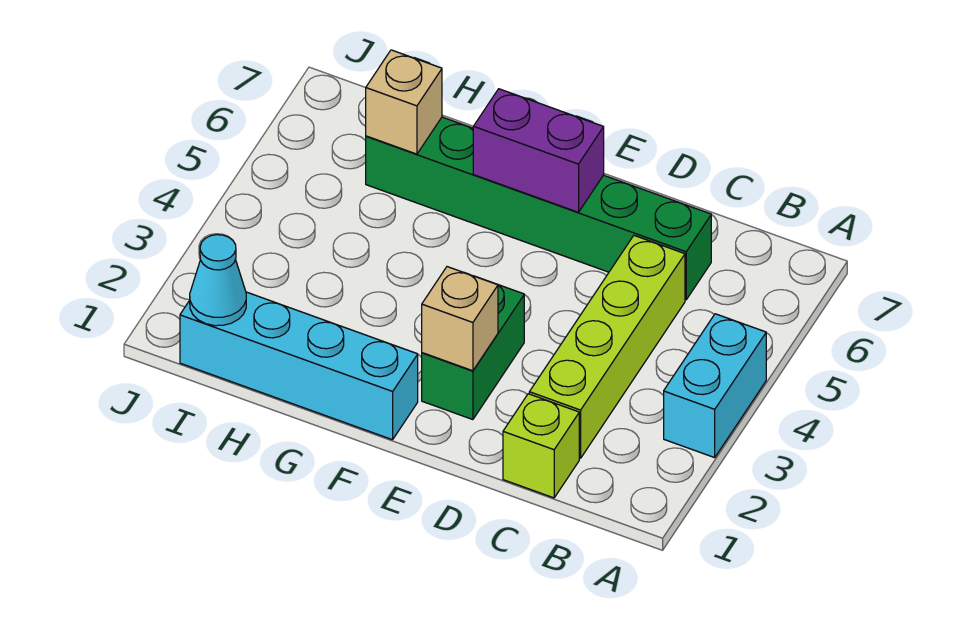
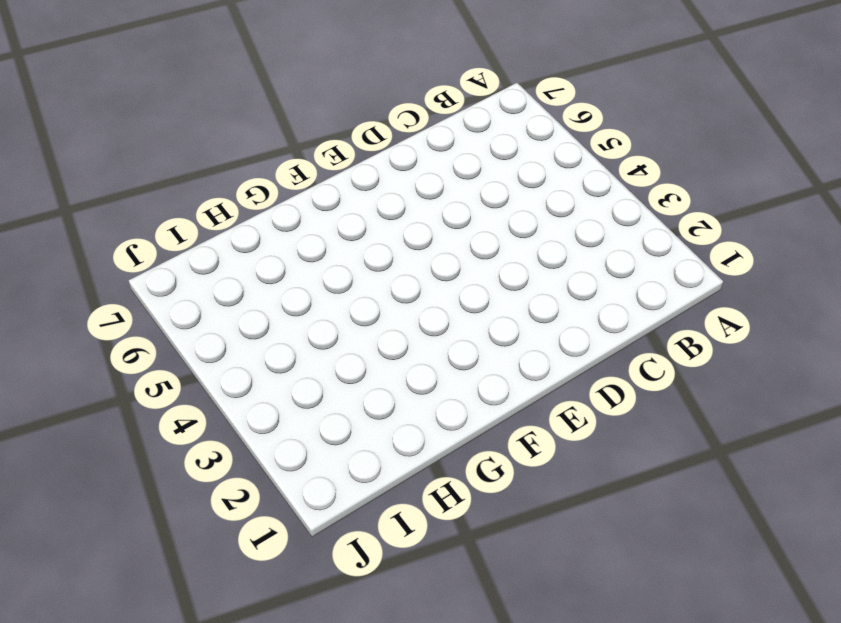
none -> cyan brick A3:A4 level 1
none -> lime brick C1 level 1

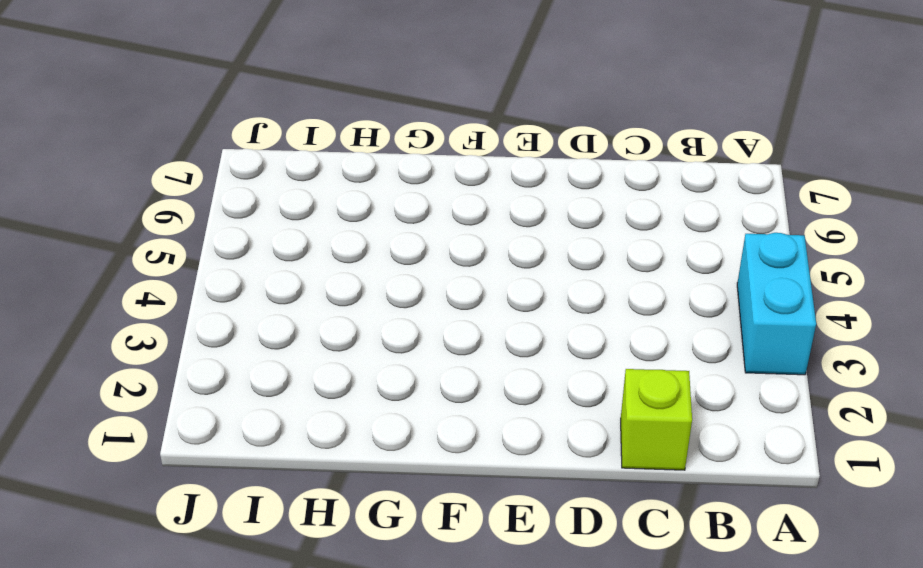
none -> lime brick C2:C5 level 1
none -> green brick C6:H6 level 1

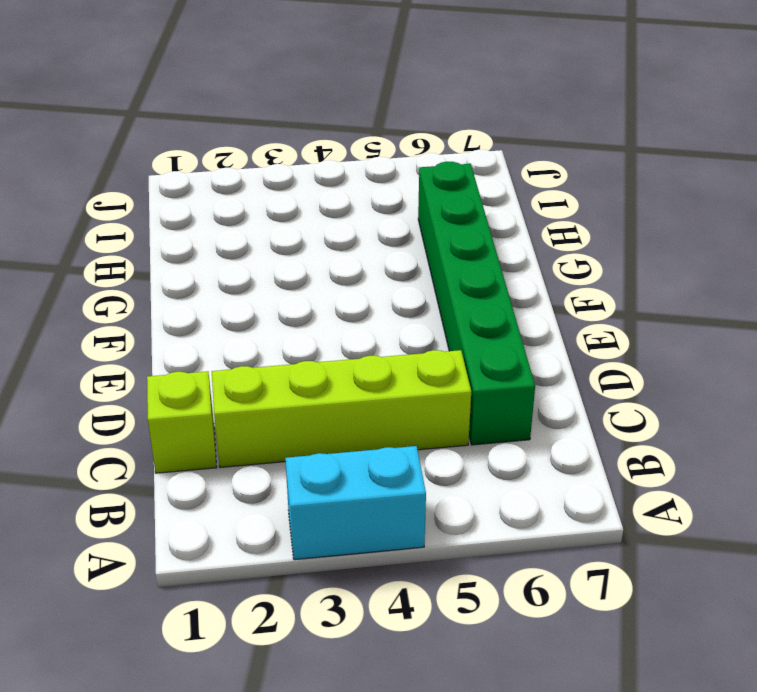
none -> green brick E2:E3 level 1
none -> cyan brick F1:I1 level 1

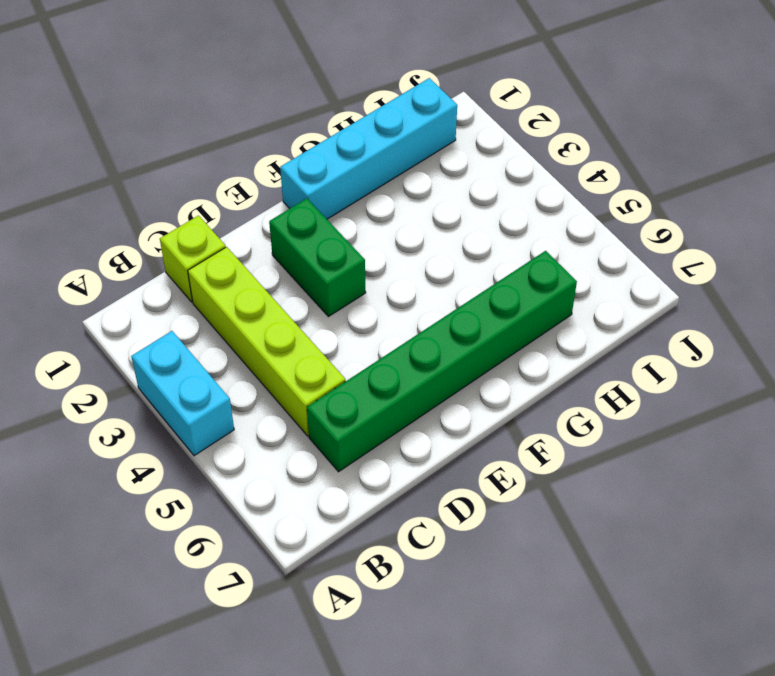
none -> tan brick E2 level 2
none -> purple brick E6:F6 level 2

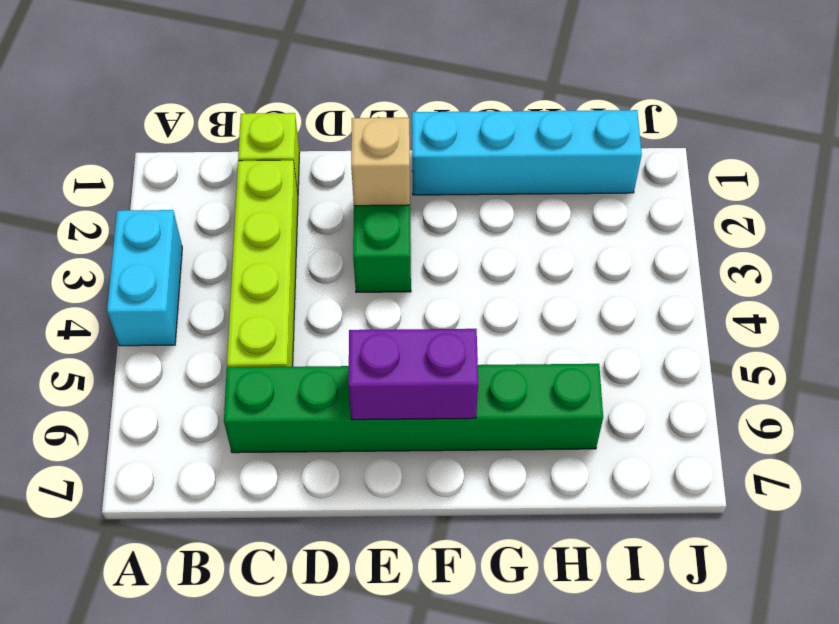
none -> tan brick H6 level 2
none -> cyan cone I1 level 2

